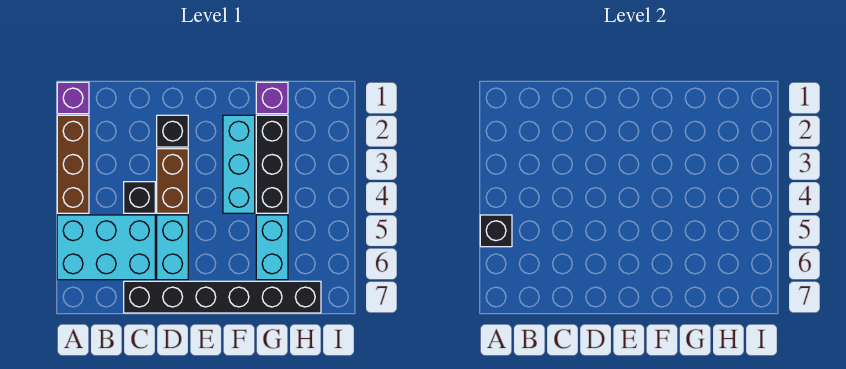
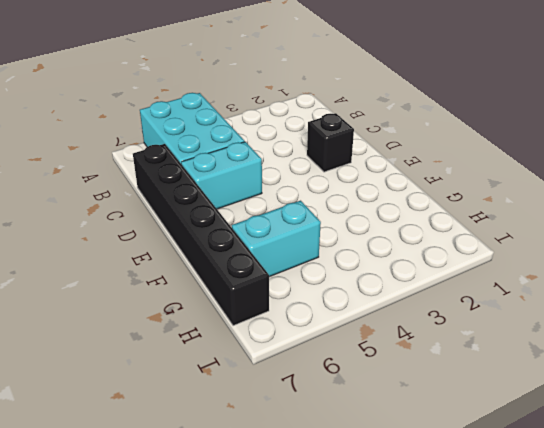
none -> purple brick A1 level 1
none -> brown brick A2:A4 level 1
none -> black brick C4 level 1

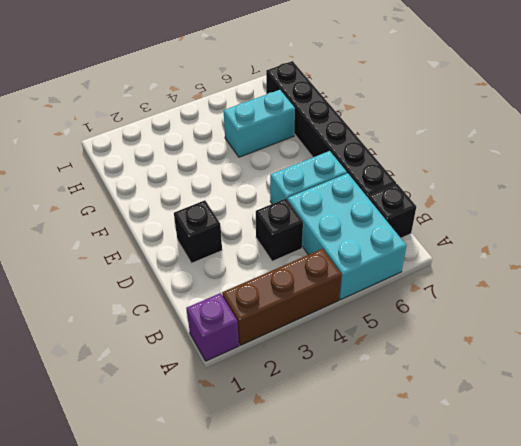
black brick B7 level 1 -> black brick A5 level 2
none -> brown brick D3:D4 level 1
none -> cyan brick F2:F4 level 1
none -> purple brick G1 level 1

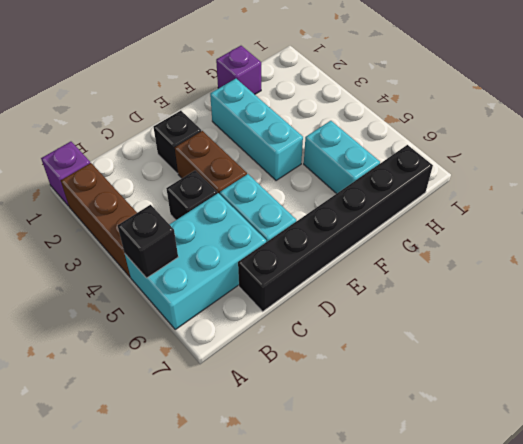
none -> black brick G2:G4 level 1

